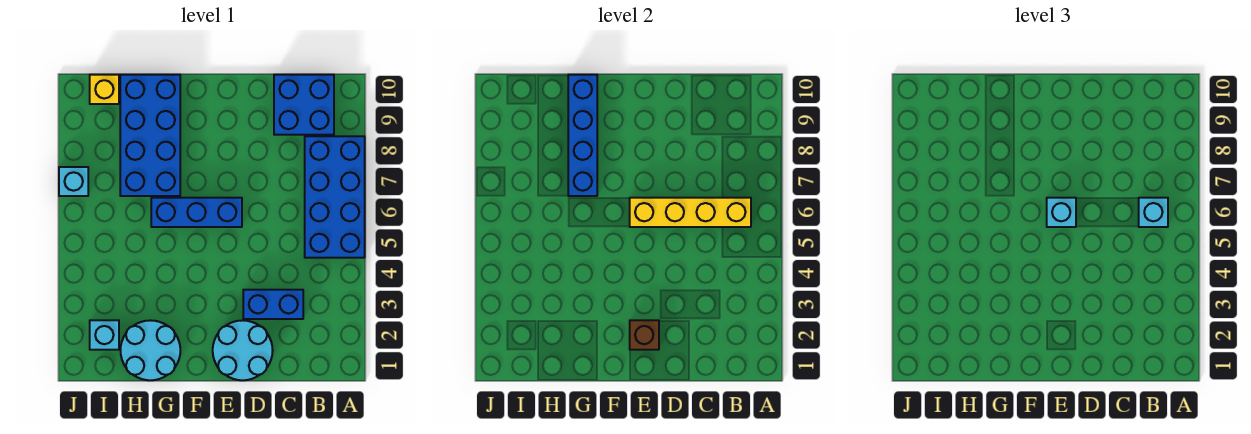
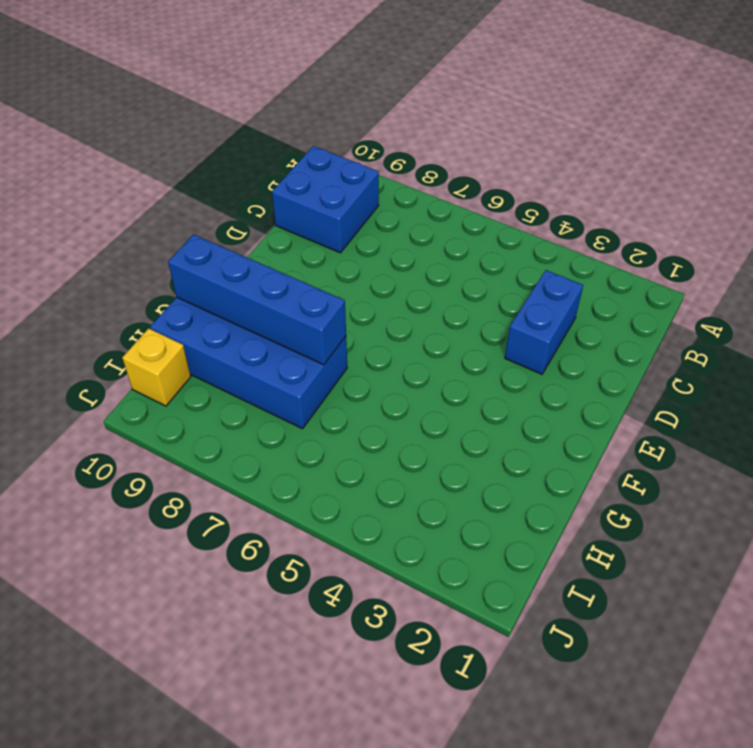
none -> blue brick A5:B8 level 1
none -> cyan round brick D1:E2 level 1
none -> blue brick E6:G6 level 1

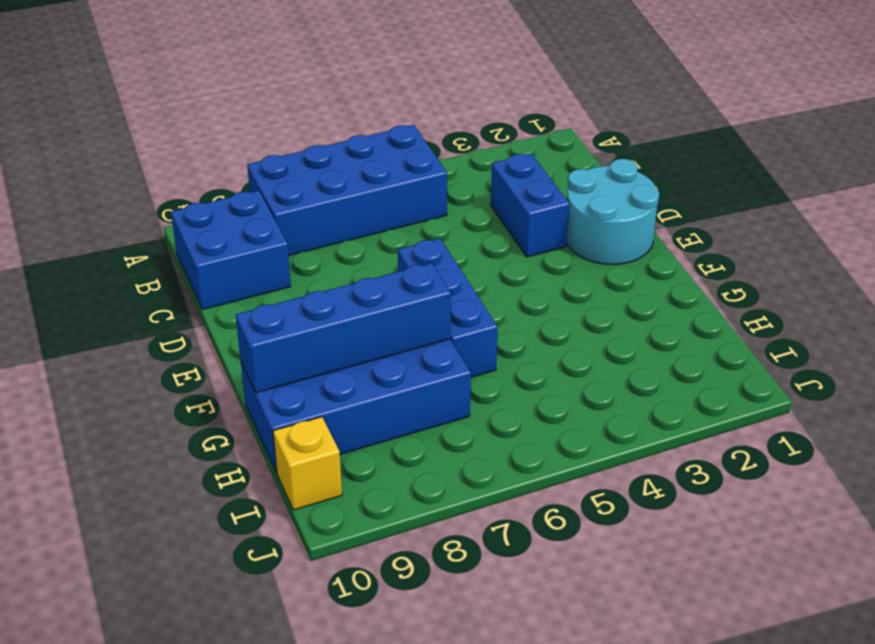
none -> cyan round brick G1:H2 level 1
none -> cyan brick I2 level 1
none -> cyan brick J7 level 1

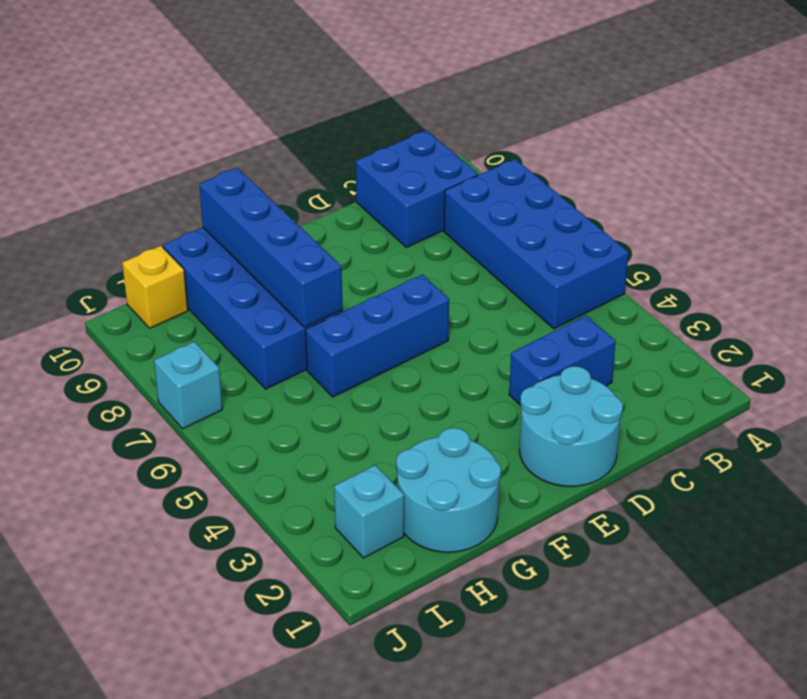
none -> yellow brick B6:E6 level 2
none -> brown brick E2 level 2
none -> cyan brick B6 level 3

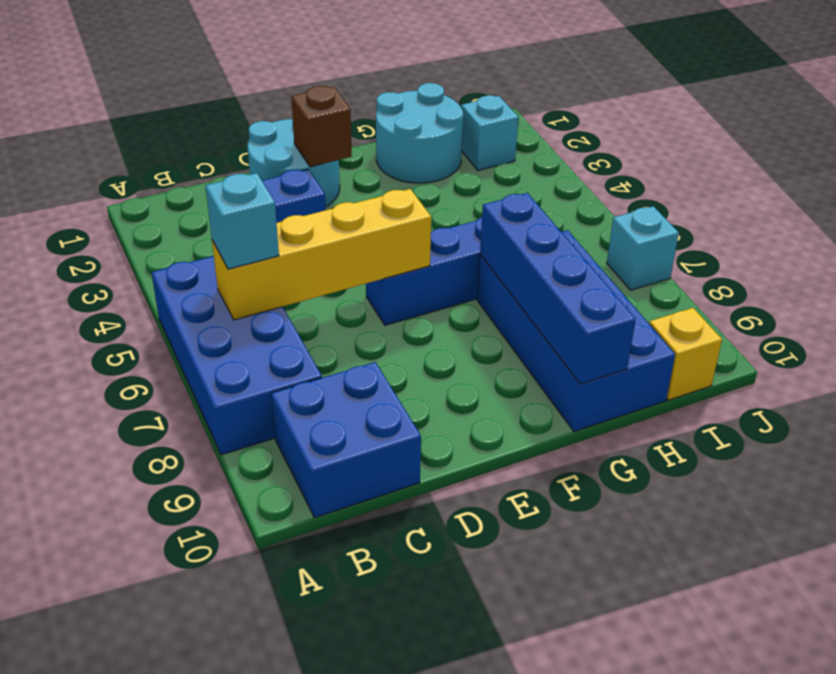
none -> cyan brick E6 level 3

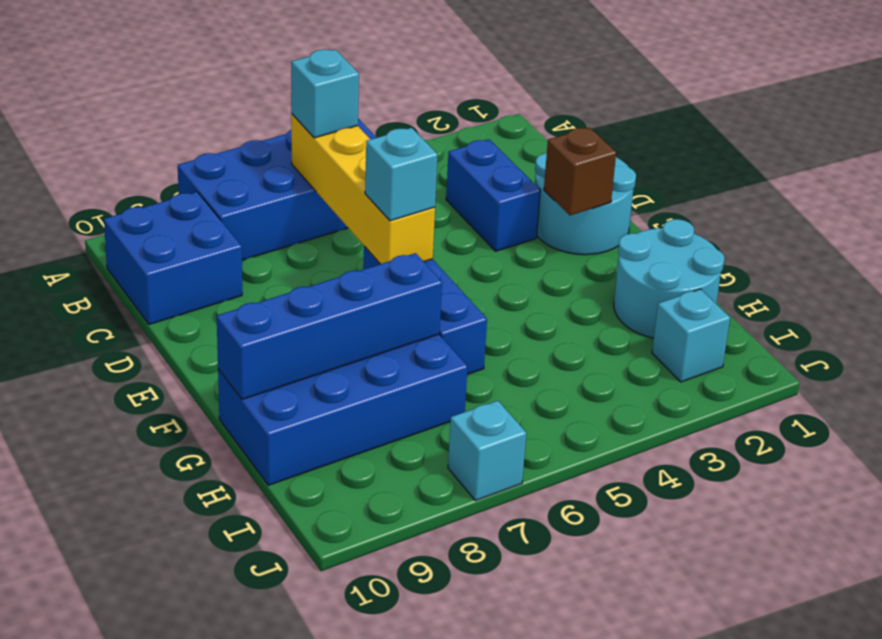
none -> yellow brick I10 level 1

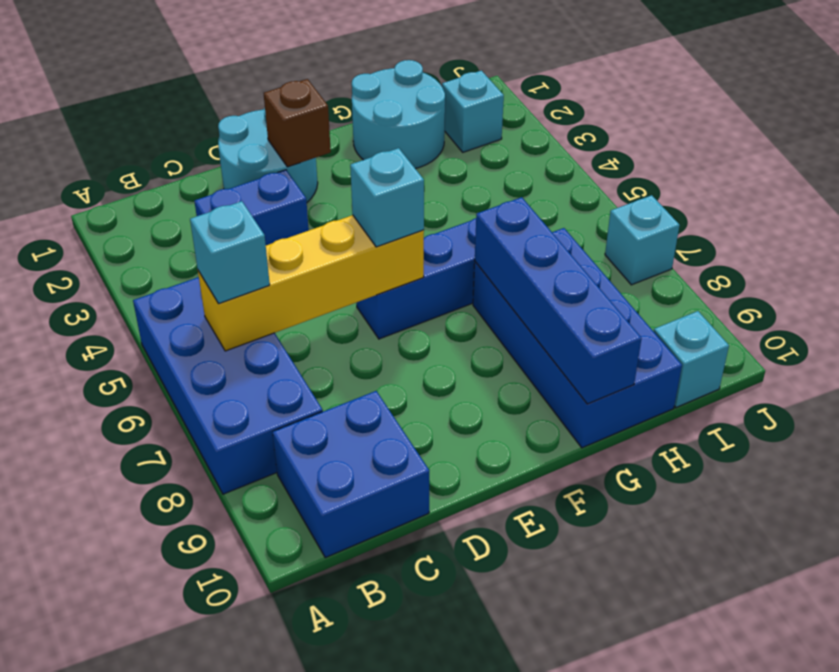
cyan brick I10 level 1 -> yellow brick I10 level 1

